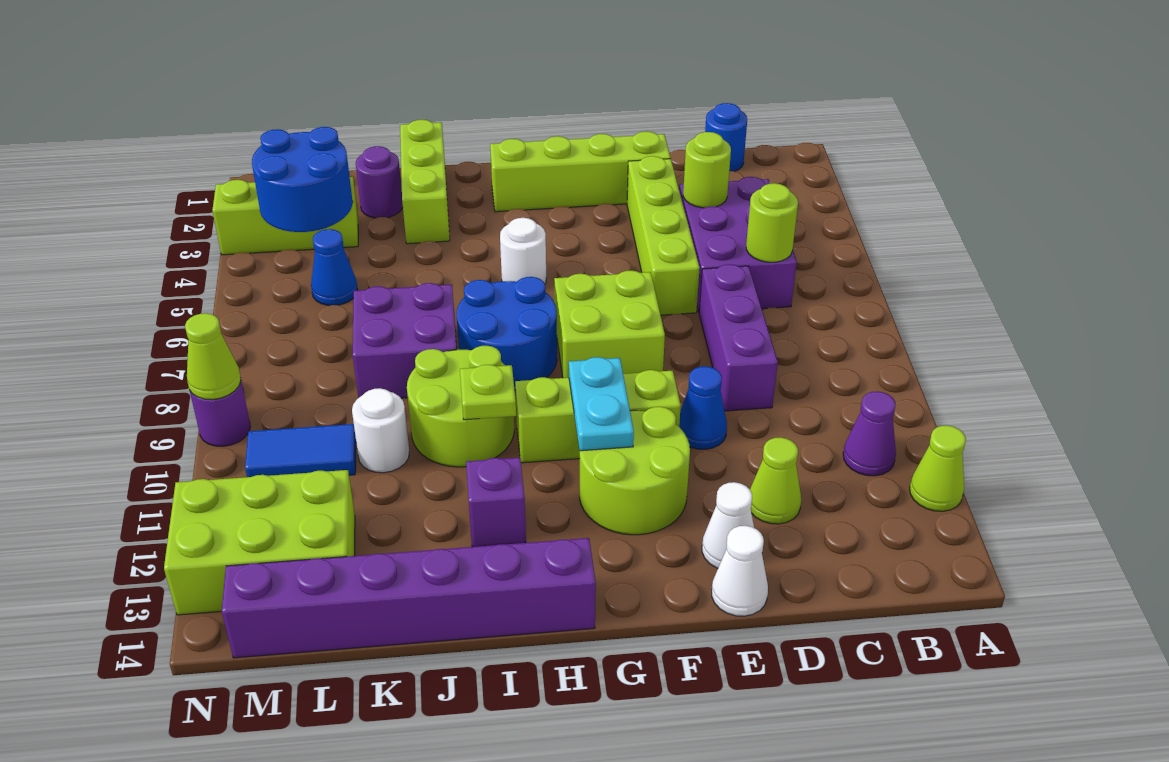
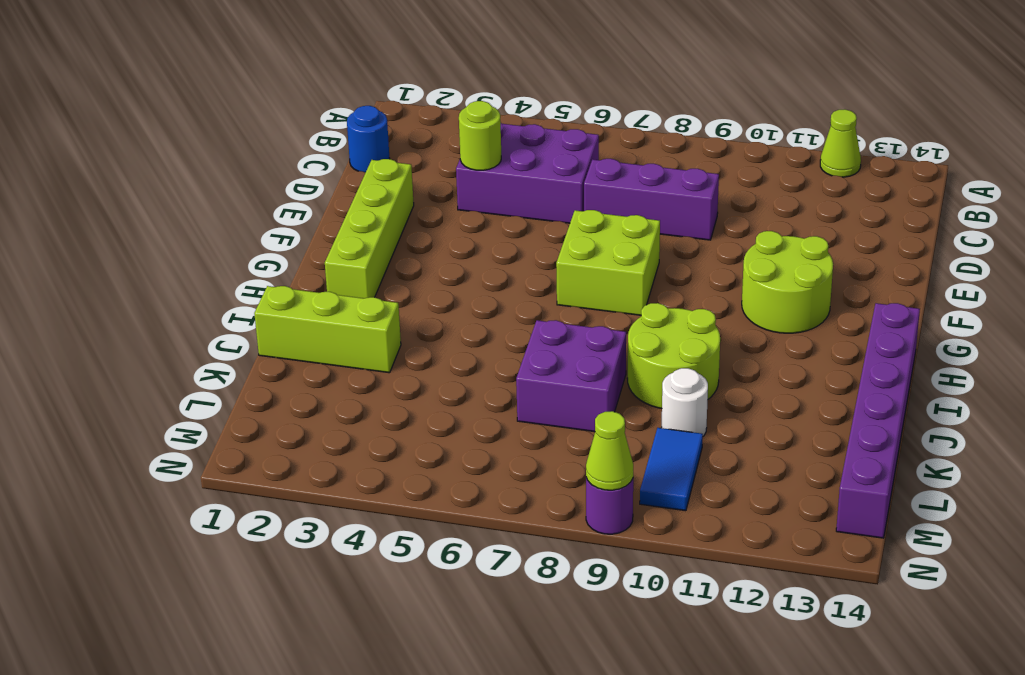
none -> purple cone B11 level 1
none -> lime cone D12 level 1
none -> lime brick E3:E6 level 1
none -> blue cone E10 level 1

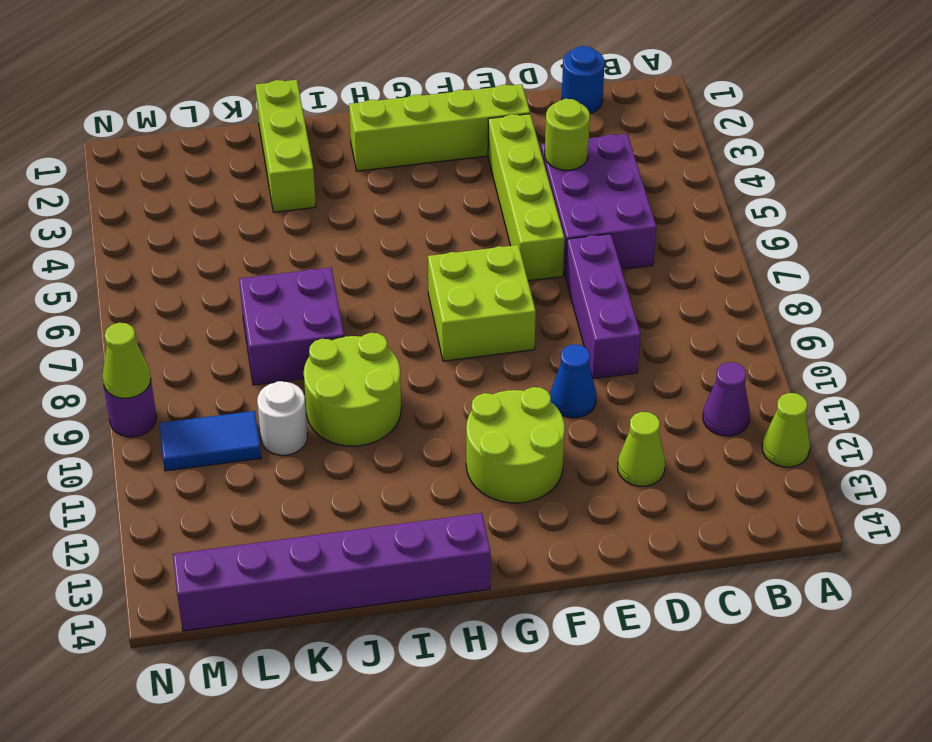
none -> white cone E13 level 1
none -> white cone E14 level 1
none -> lime brick F10:H10 level 1
none -> white round brick H5 level 1

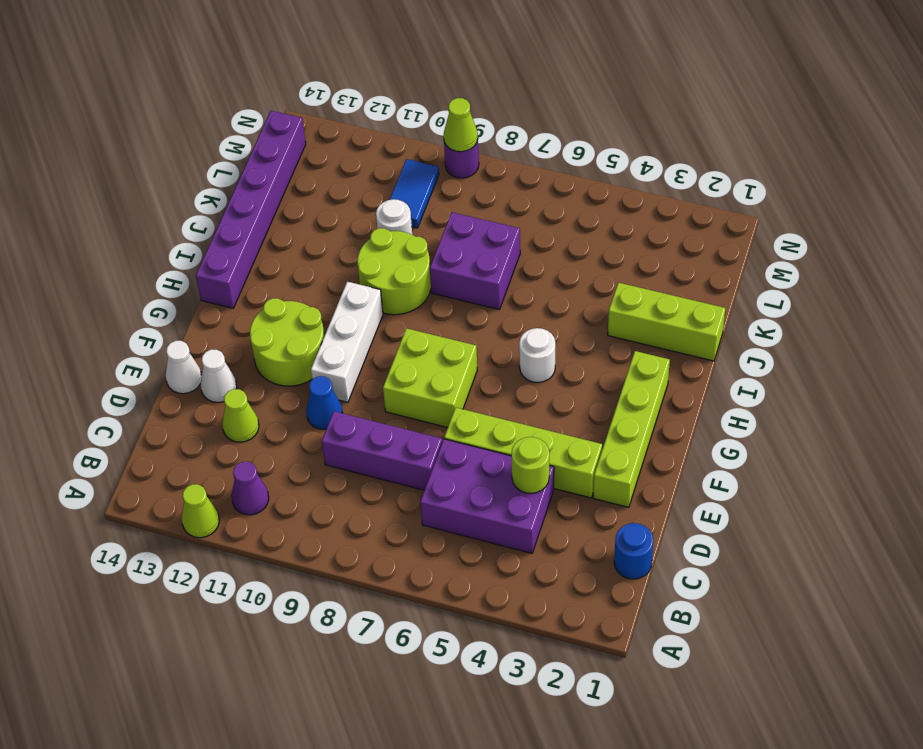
white brick F10:H10 level 1 -> lime brick F10:H10 level 1
none -> blue round brick H7:I8 level 1
none -> purple brick I12 level 1
none -> purple round brick K2 level 1
none -> lime brick L3:N3 level 1

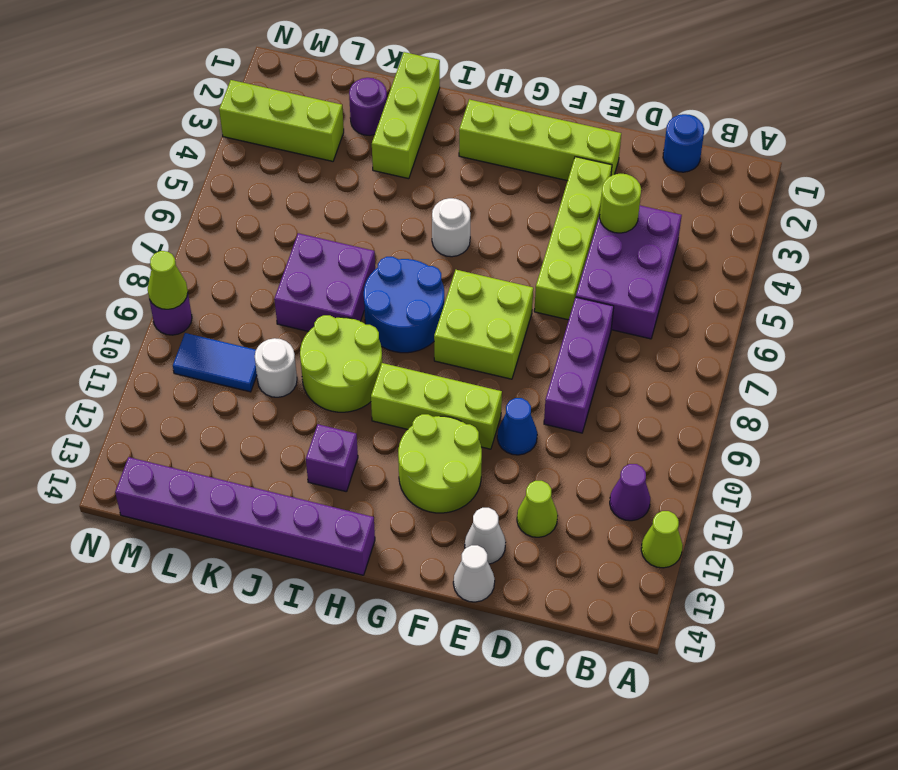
none -> blue cone L5 level 1
none -> lime brick L12:N13 level 1
none -> lime round brick C6 level 2
none -> cyan plate G10:G11 level 2

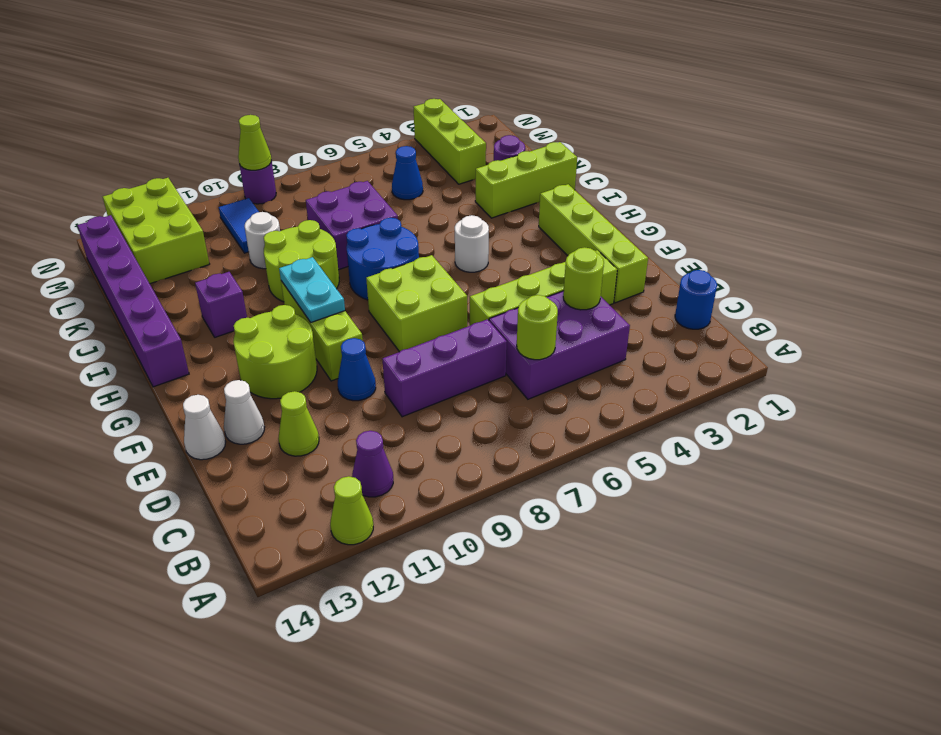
cyan plate G10:H10 level 2 -> cyan plate G10:G11 level 2
none -> lime plate I10 level 2
none -> blue round brick L3:M4 level 2

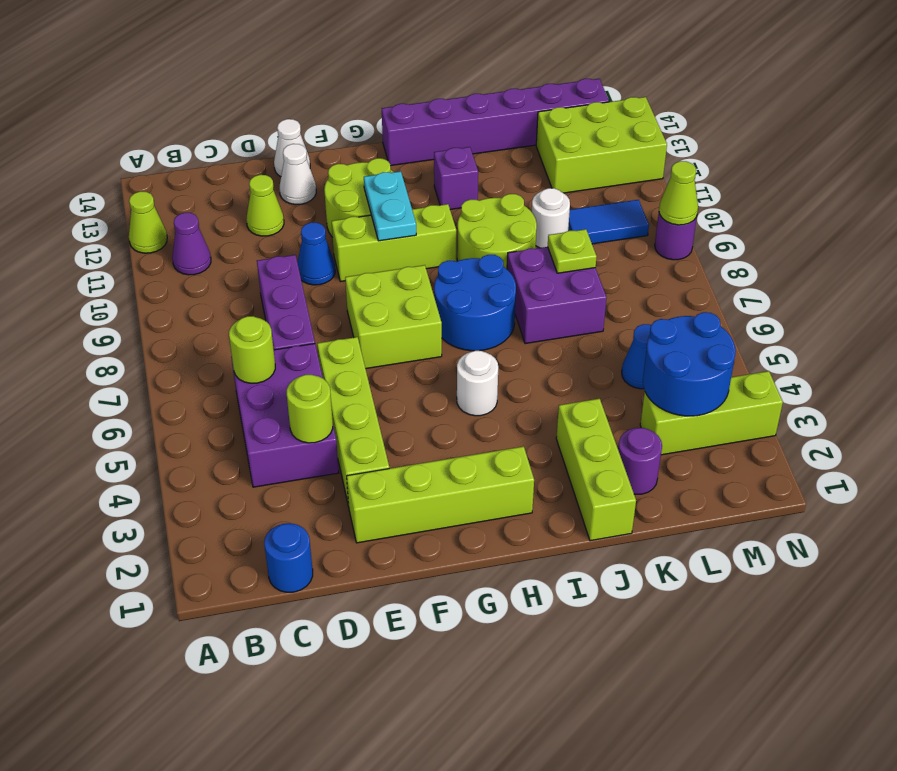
lime plate K8 level 2 -> lime plate I10 level 2

